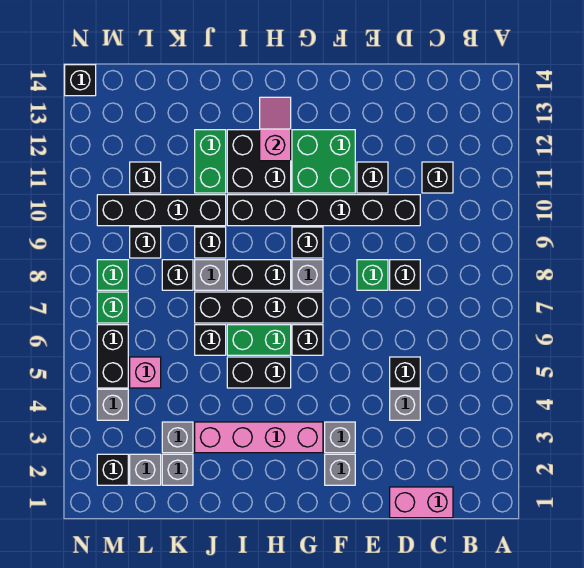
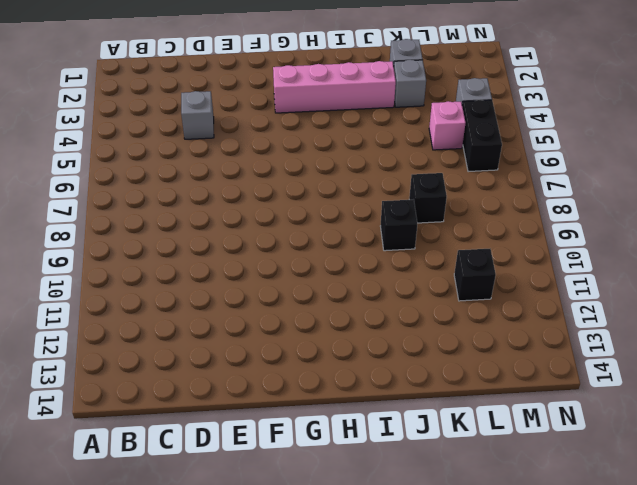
none -> pink brick C1:D1 level 1
none -> black brick C11 level 1
none -> black brick D5 level 1
none -> black brick D8 level 1

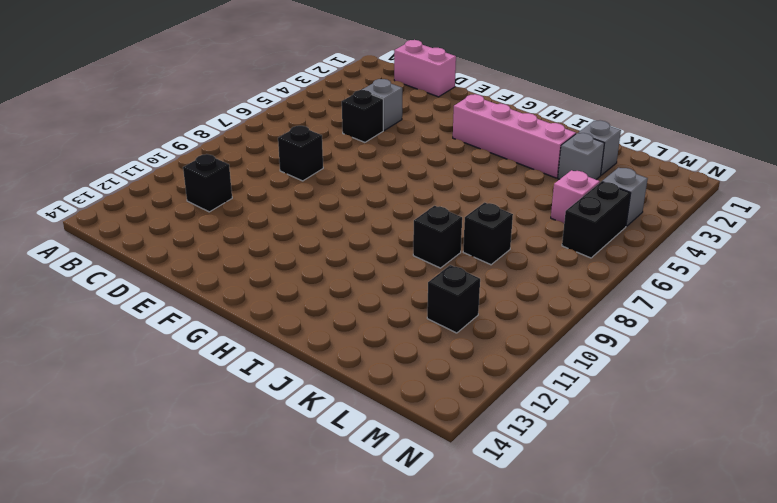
none -> black brick D10:I10 level 1
none -> green brick E8 level 1
none -> black brick E11 level 1
none -> grey brick F2 level 1

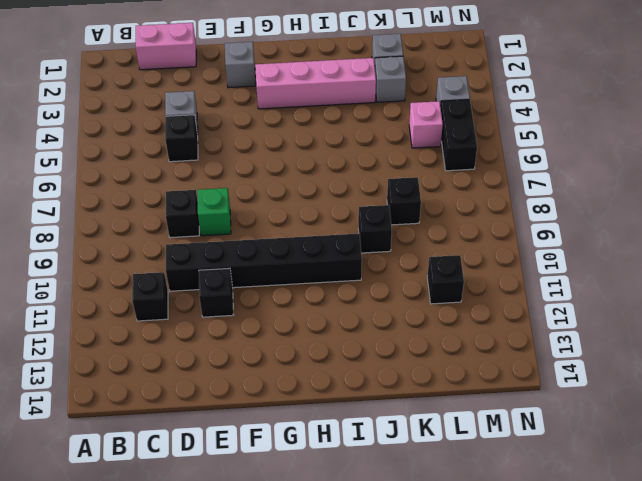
none -> grey brick F3 level 1
none -> green brick F11:G12 level 1
none -> black brick G6 level 1
none -> black brick G7:J7 level 1

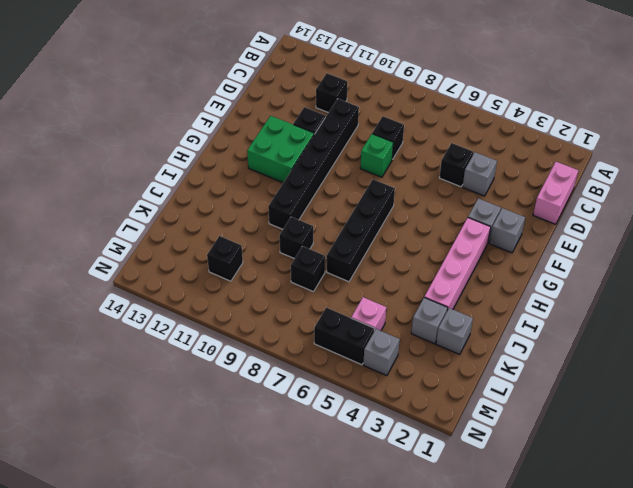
none -> black brick G6 level 1
none -> grey brick G8 level 1
none -> black brick G9 level 1
none -> black brick H5:I5 level 1

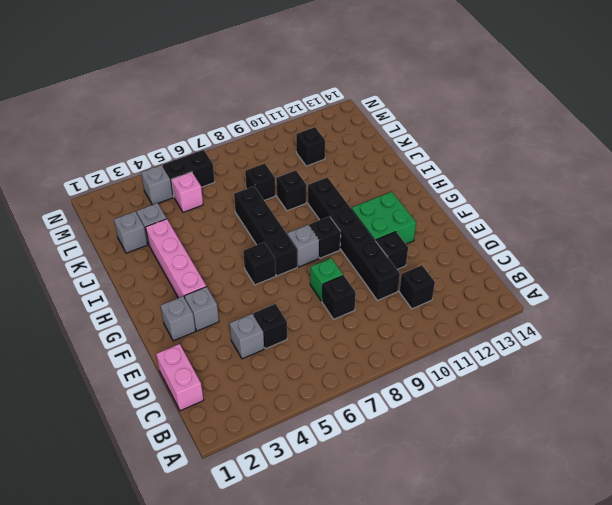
none -> black brick H5:I5 level 1
none -> green brick H6:I6 level 1
none -> black brick H8:I8 level 1
none -> black brick H11:I12 level 1

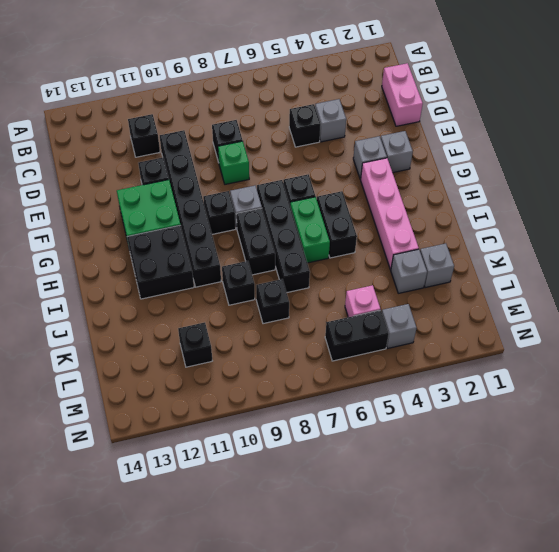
none -> black brick J6 level 1
none -> grey brick J8 level 1
none -> black brick J10:M10 level 1
none -> green brick J11:J12 level 1

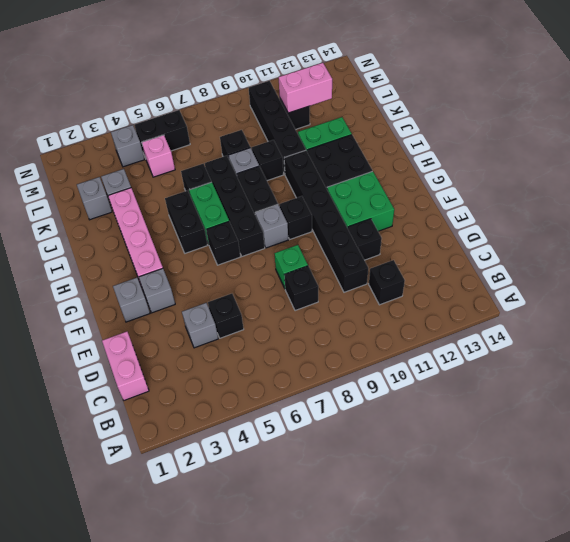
pink brick L11:L12 level 2 -> none
none -> grey brick L2 level 1
none -> black brick L9 level 1
none -> black brick M2 level 1
none -> green brick M7 level 1

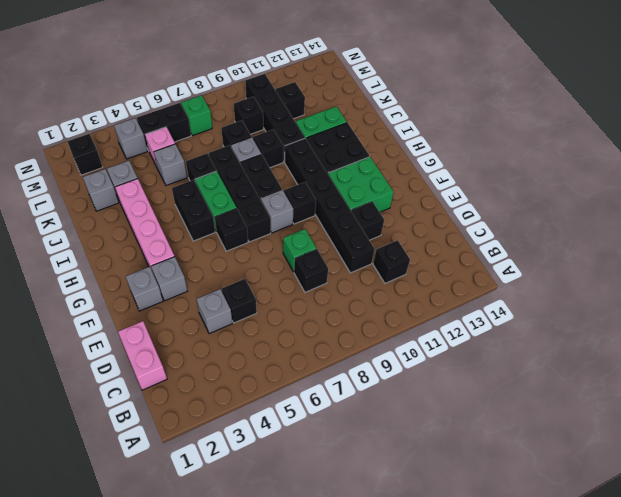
grey brick K5 level 1 -> grey brick L2 level 1
none -> green brick M8 level 1
none -> black brick N14 level 1
none -> pink slope H12:H13 level 2 top 12

